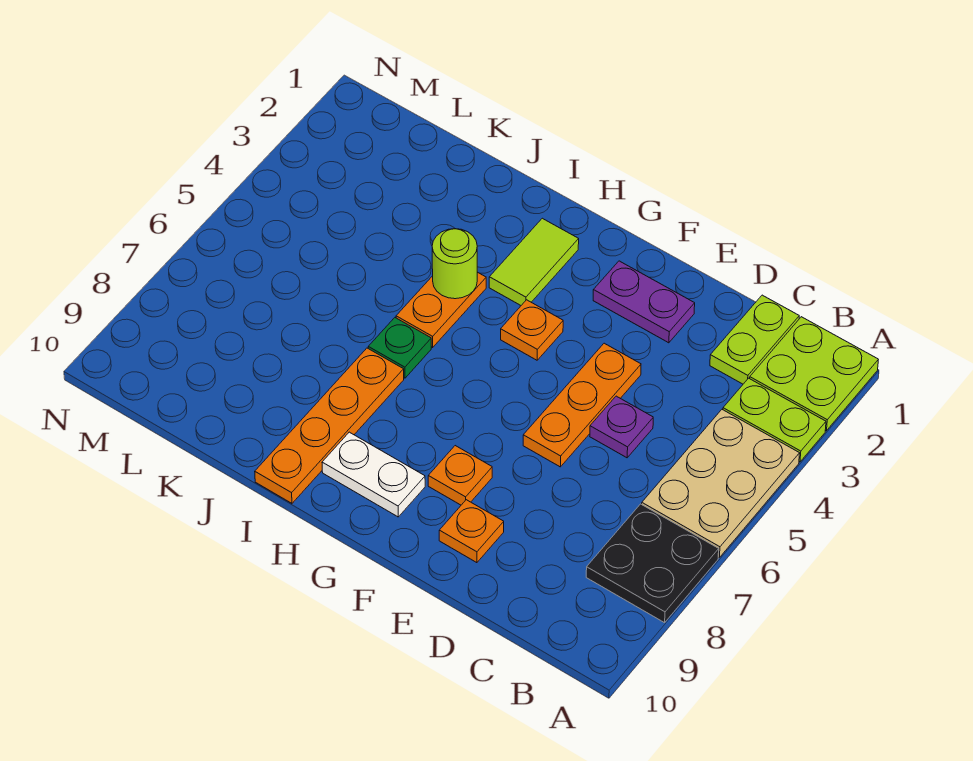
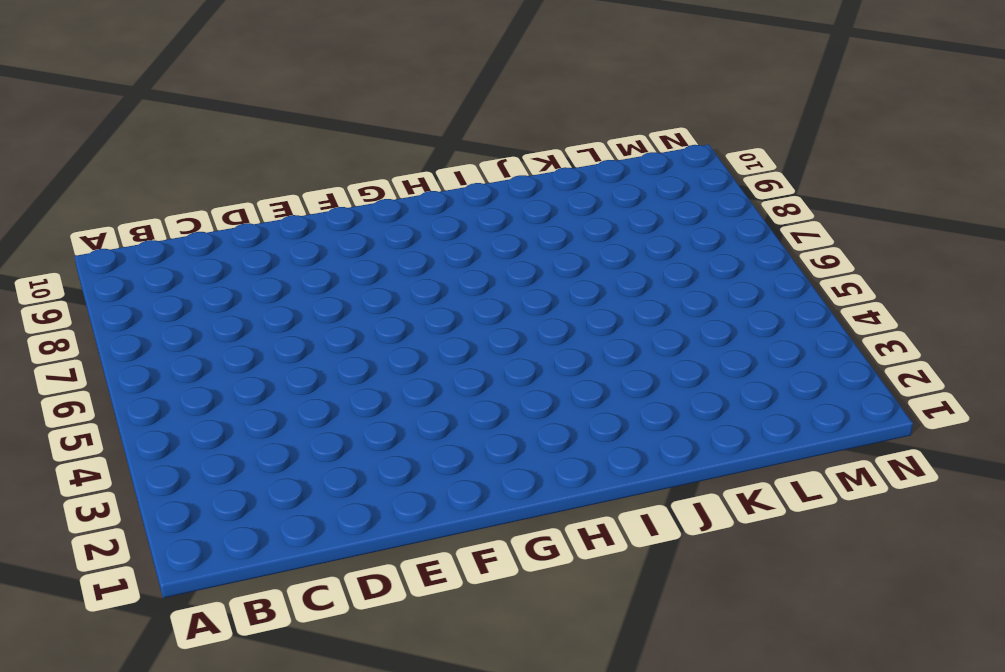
none -> lime plate A1:B2 level 1
none -> lime plate A3:B3 level 1
none -> tan plate A4:B6 level 1

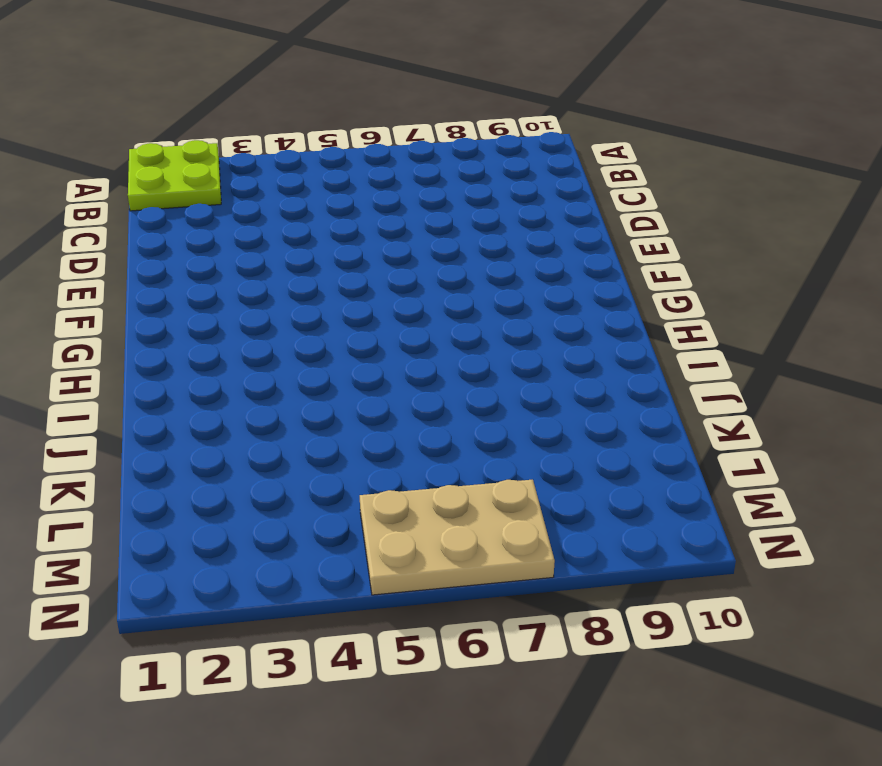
tan plate M5:N7 level 1 -> tan plate A4:B6 level 1
none -> lime plate A3:B3 level 1
none -> black plate A7:B8 level 1
none -> lime plate C1:C2 level 1

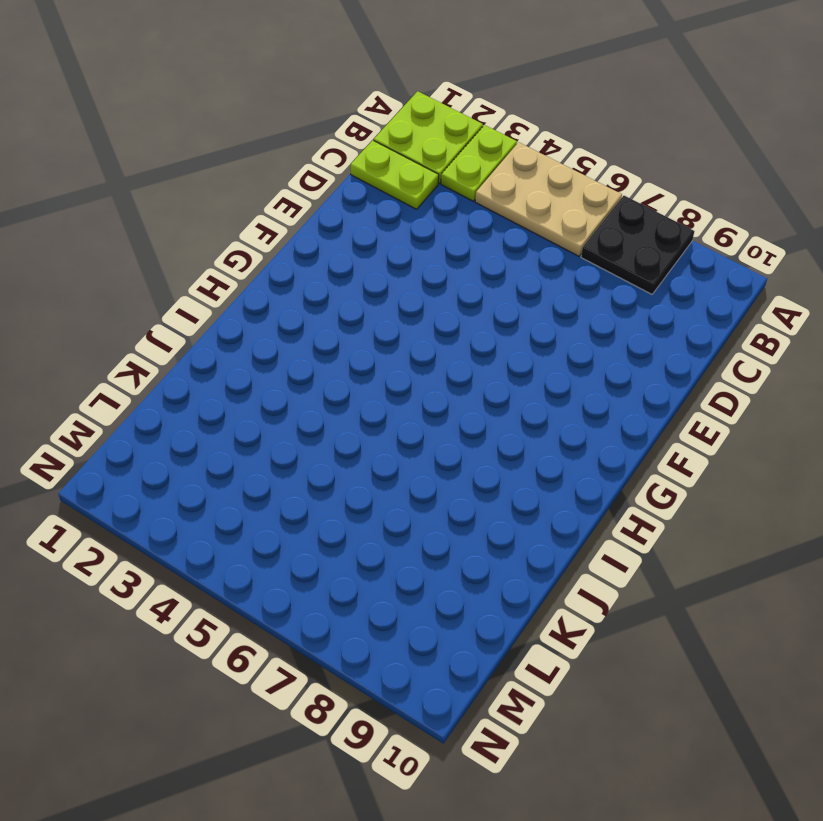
none -> purple plate D5 level 1
none -> purple plate E2:F2 level 1
none -> orange plate E4:E6 level 1

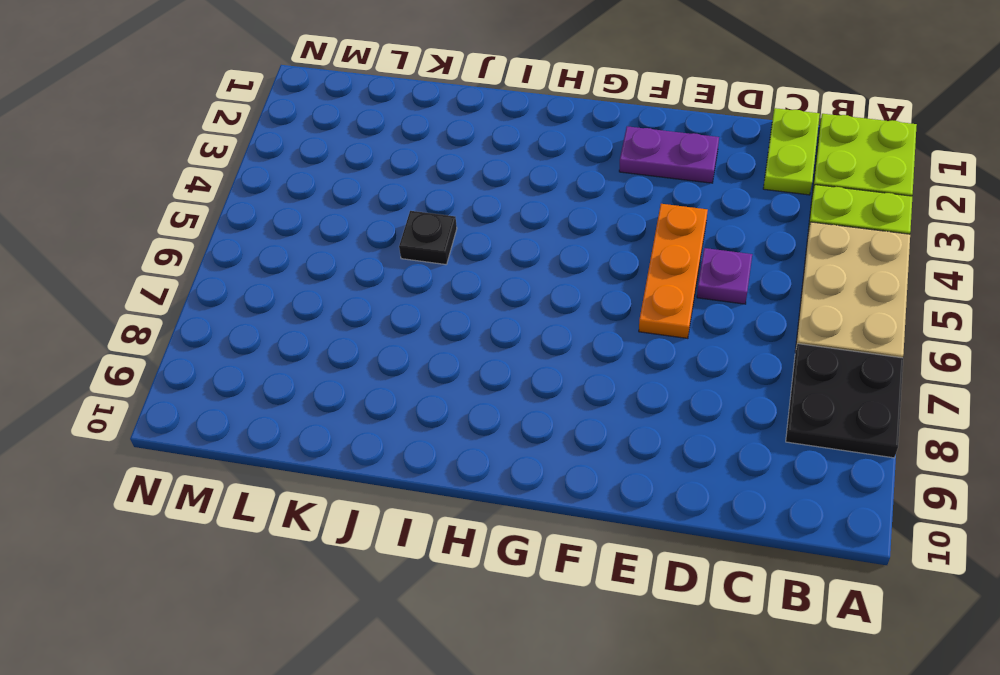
black plate J5 level 1 -> none
none -> orange plate E9 level 1
none -> orange plate F8 level 1
none -> orange plate G4 level 1

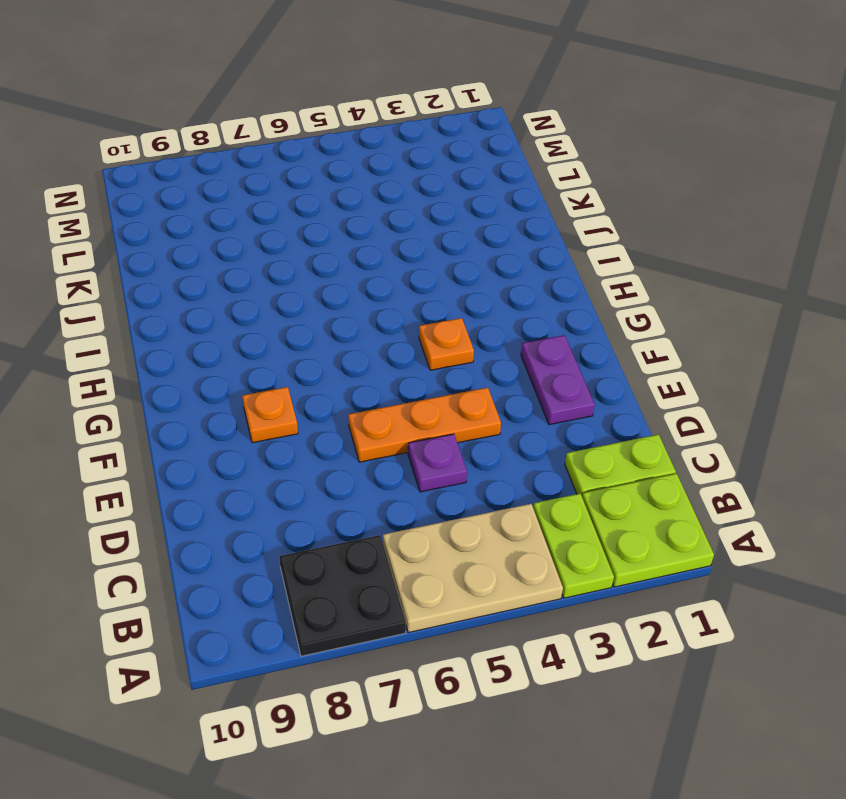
none -> orange plate E9 level 1
none -> white plate G9:H9 level 1
none -> lime tile H2:H3 level 1

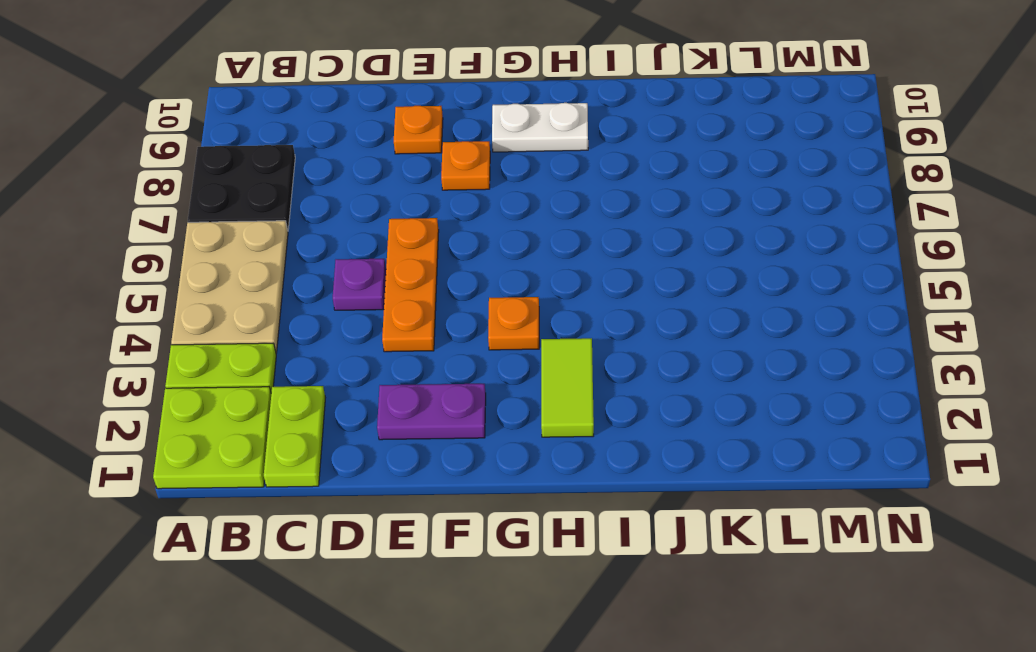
none -> orange plate I4:I5 level 1
none -> green plate I6 level 1
none -> orange plate I7:I10 level 1

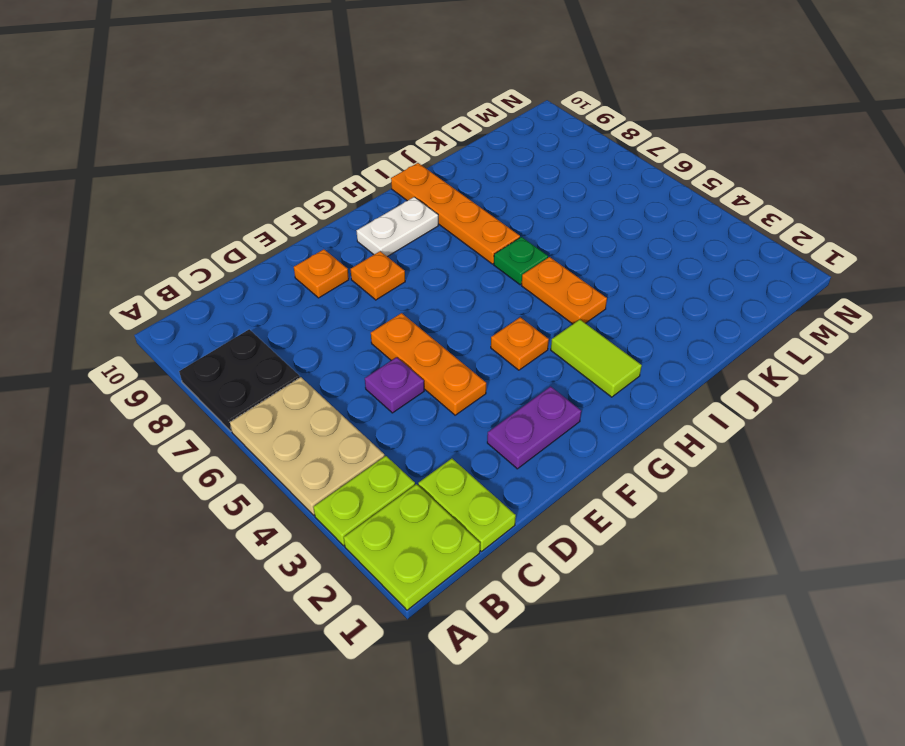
none -> lime round brick I4 level 2

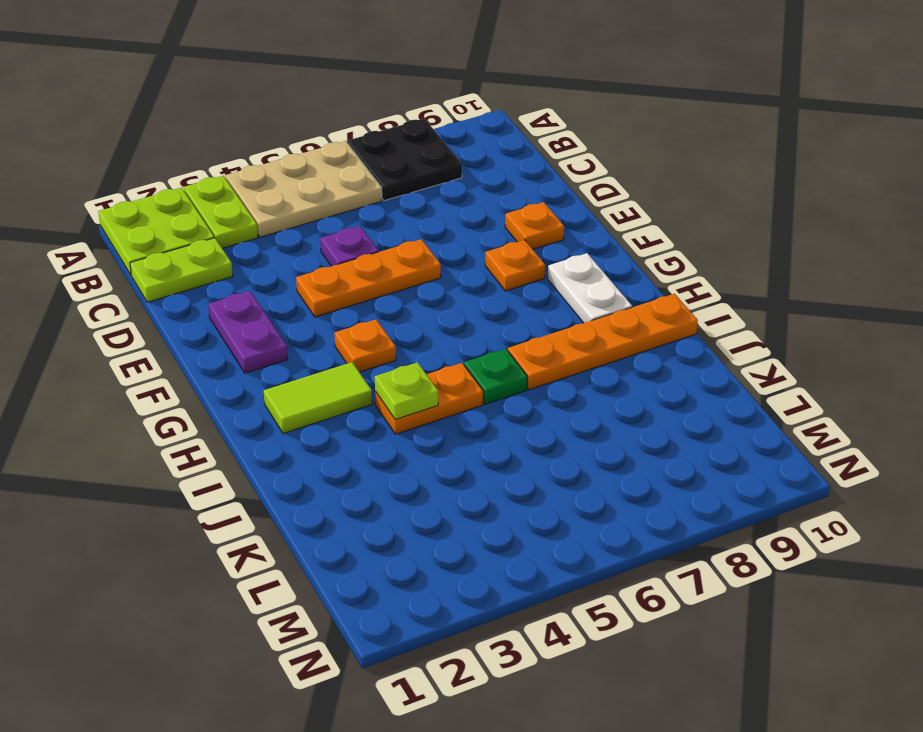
lime plate I4 level 2 -> lime round brick I4 level 2

